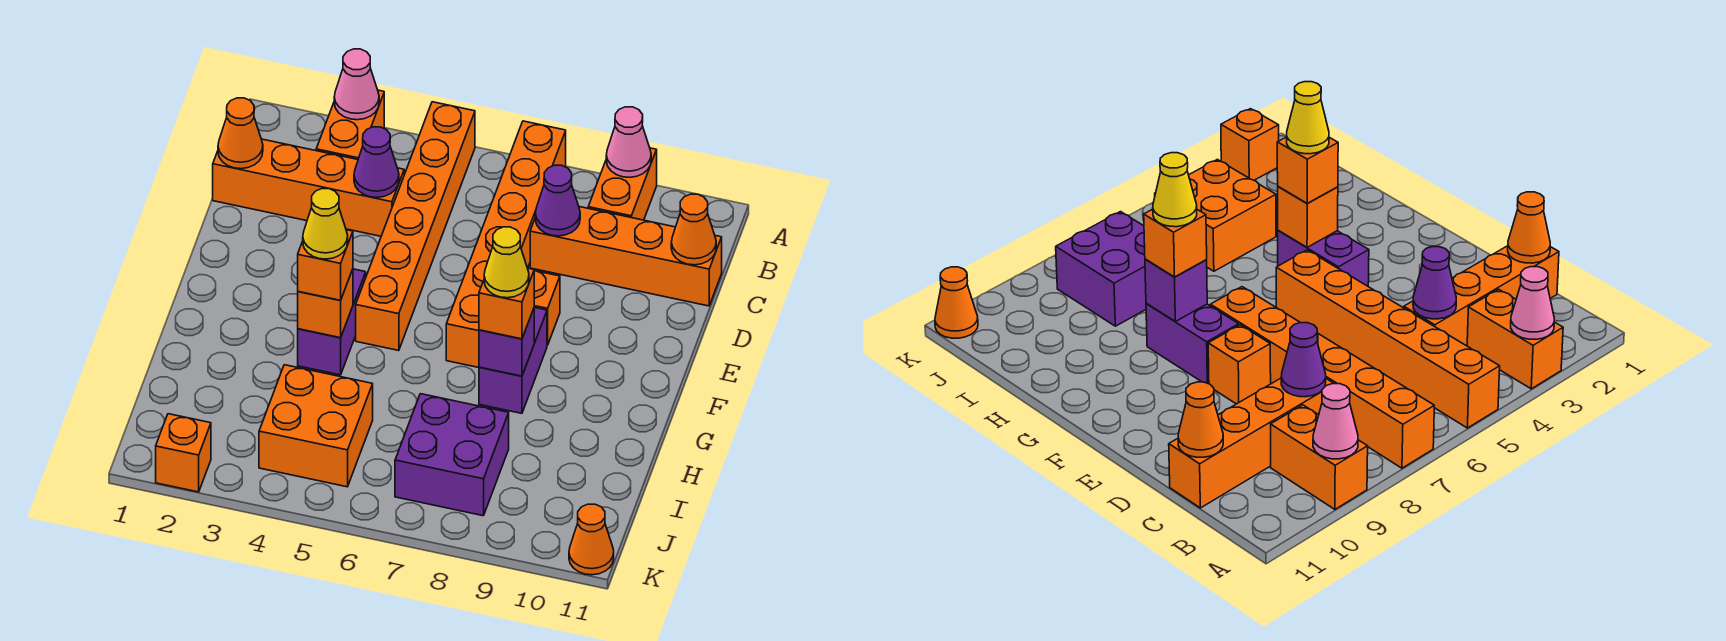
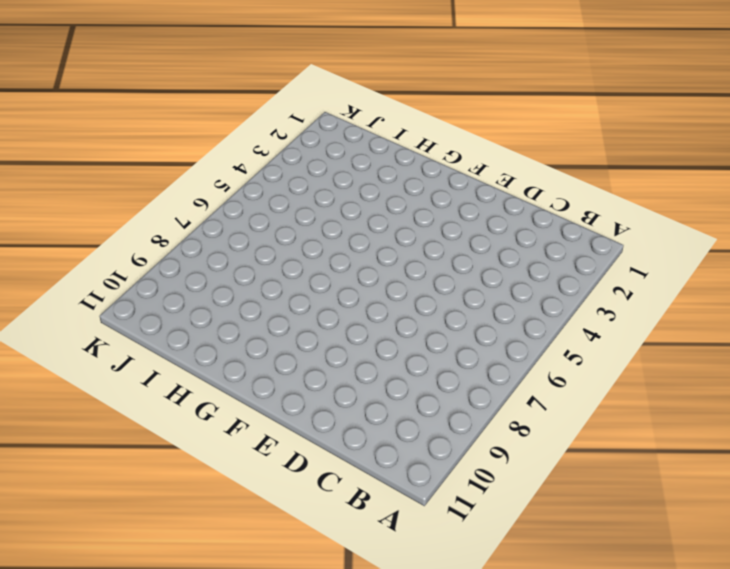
none -> orange brick A3:B3 level 1
none -> orange brick A5:F5 level 1
none -> orange brick A7:F7 level 1

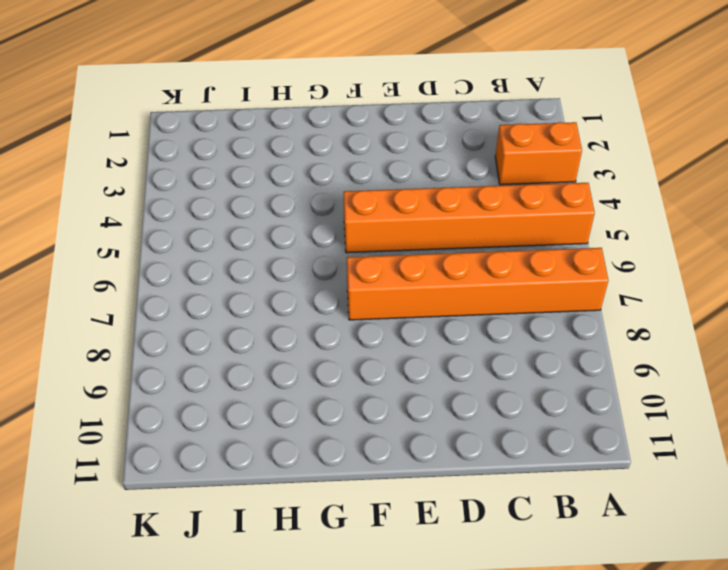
none -> orange brick A9:B9 level 1
none -> orange brick C1:C4 level 1
none -> orange brick C8:C11 level 1

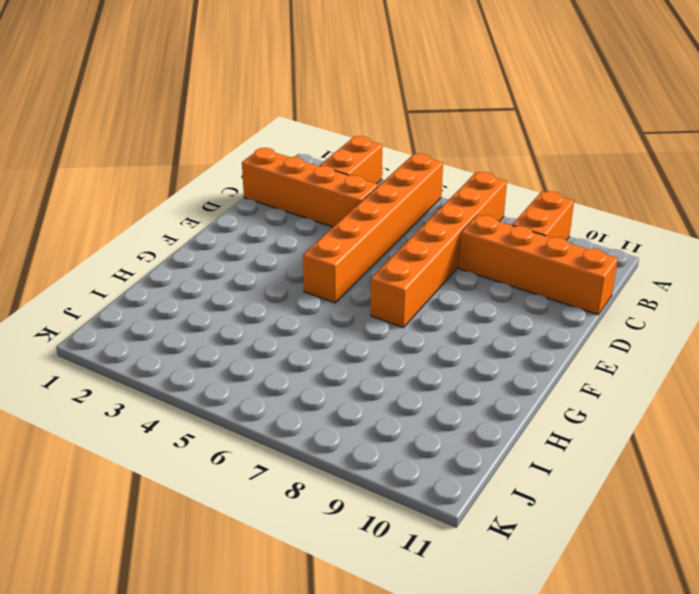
none -> orange brick E8 level 1
none -> purple brick F4:G4 level 1
none -> purple brick F8:G8 level 1

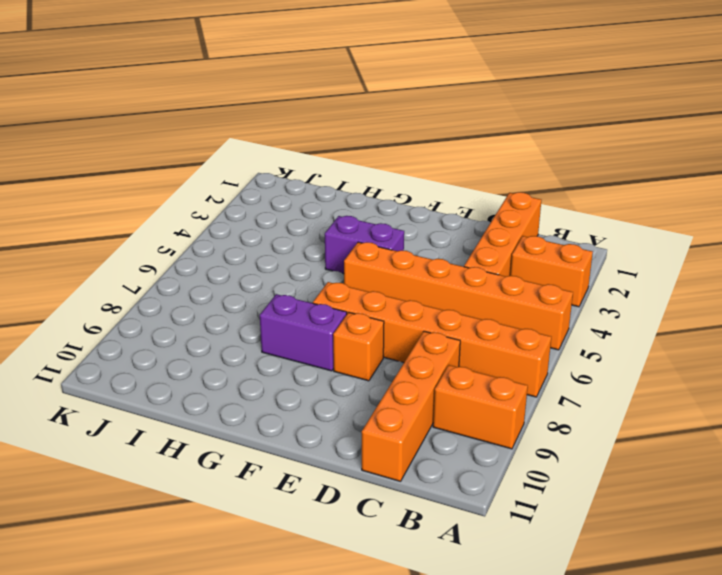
none -> orange brick I4:J5 level 1
none -> purple brick I7:J8 level 1
none -> orange brick K2 level 1

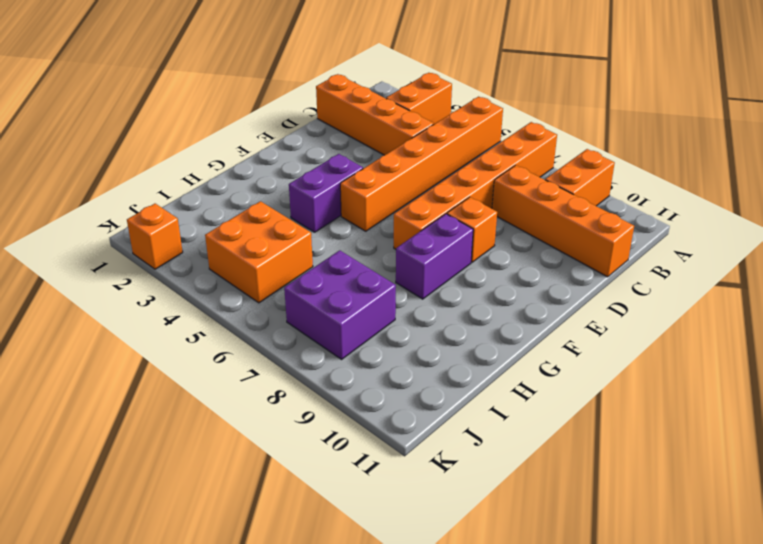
none -> orange cone K11 level 1
none -> pink cone A3 level 2
none -> pink cone A9 level 2

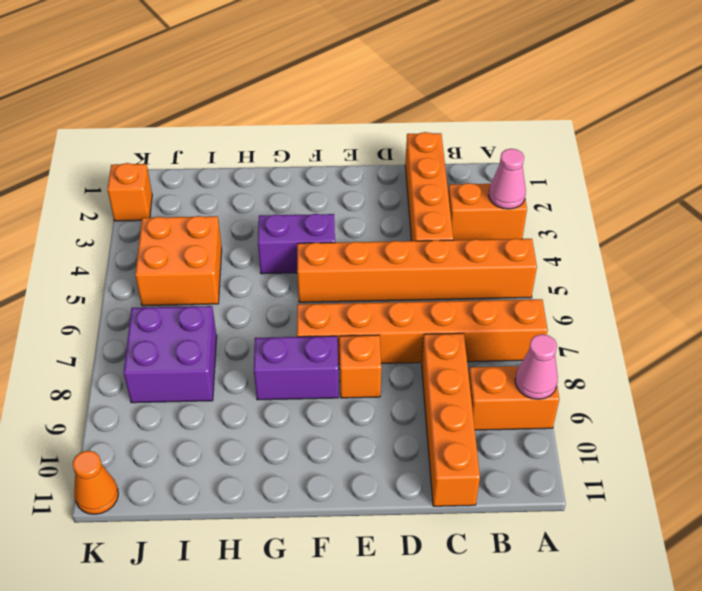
none -> orange cone C1 level 2
none -> purple cone C4 level 2
none -> purple cone C8 level 2

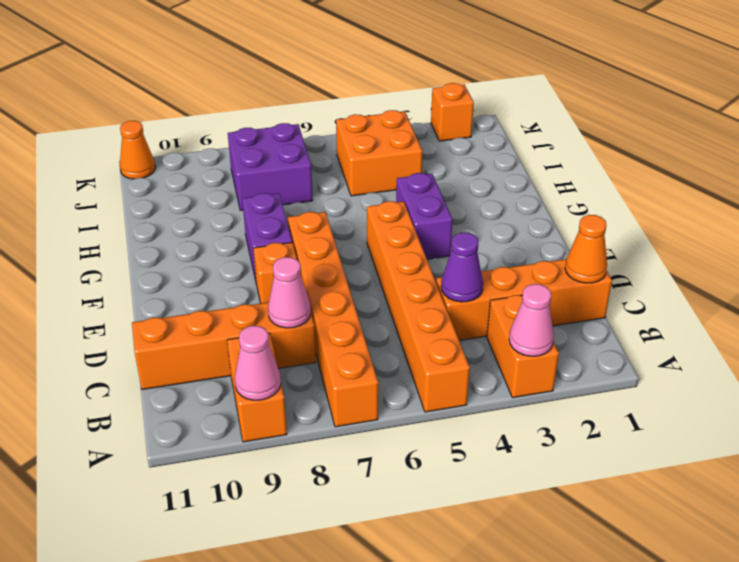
pink cone C8 level 2 -> purple cone C8 level 2
none -> orange cone C11 level 2
none -> orange brick G4 level 2
none -> purple brick G8 level 2

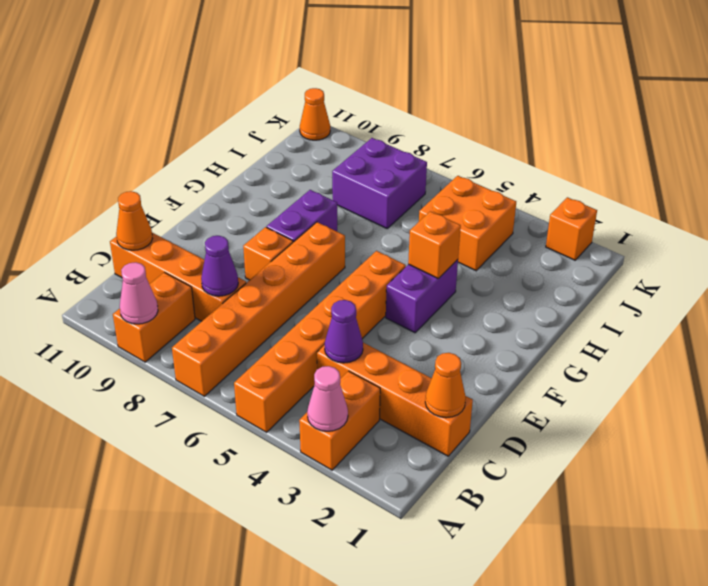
none -> purple brick G8 level 2
none -> orange brick G4 level 3
none -> orange brick G8 level 3

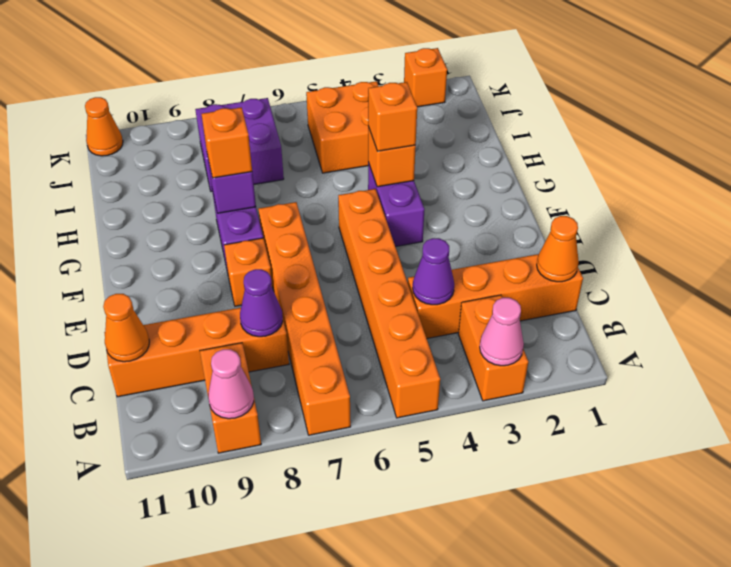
none -> yellow cone G4 level 4
none -> yellow cone G8 level 4

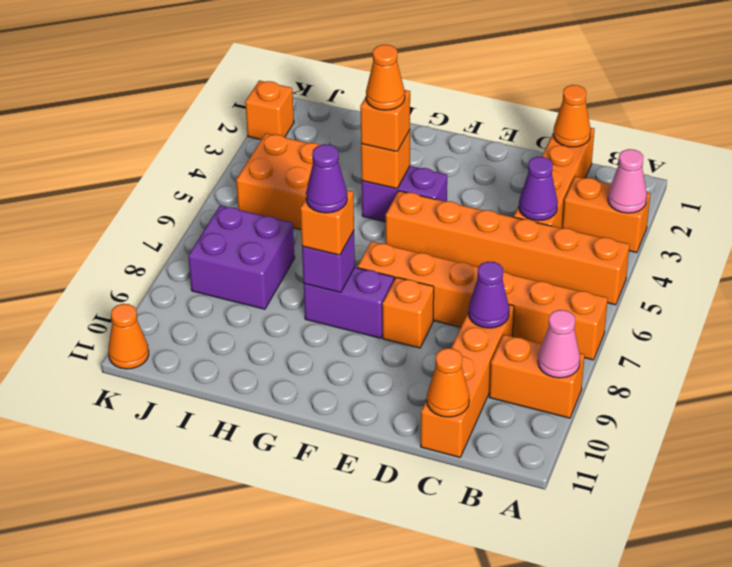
orange cone G4 level 4 -> yellow cone G4 level 4
purple cone G8 level 4 -> yellow cone G8 level 4

